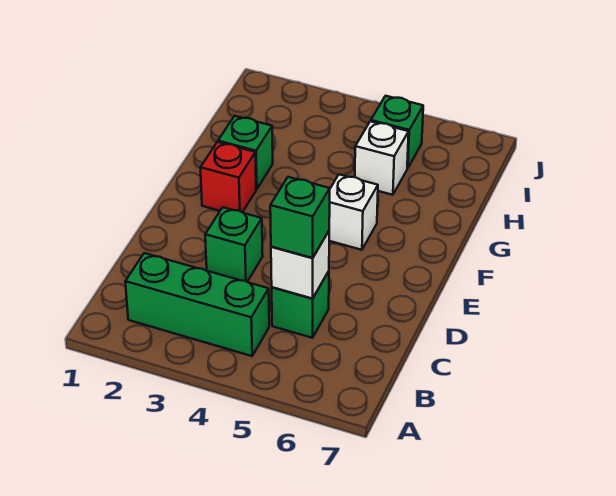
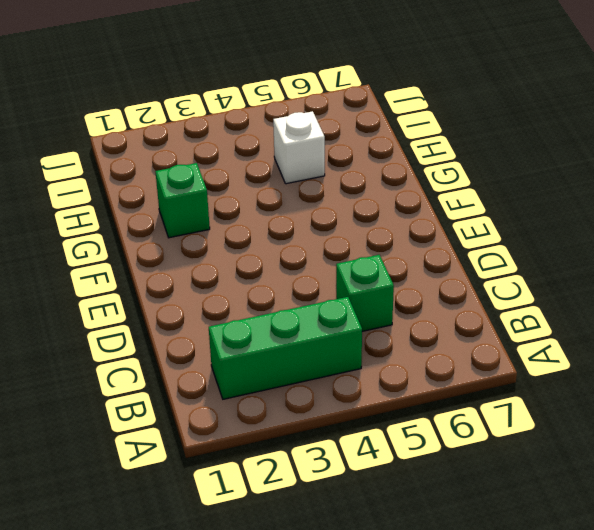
none -> green brick D3 level 1
none -> red brick F2 level 1

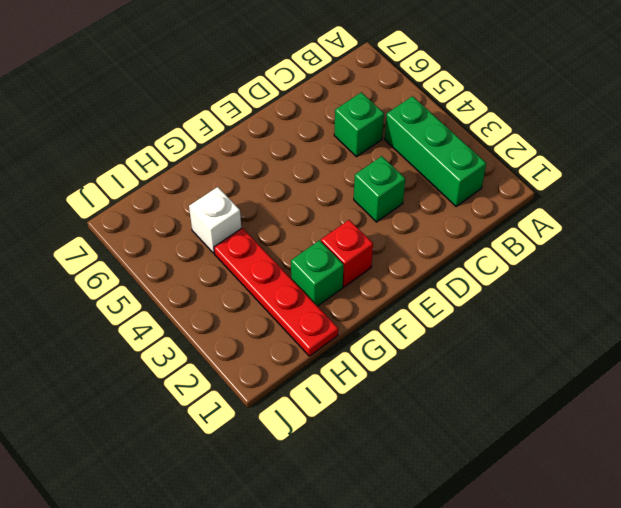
red plate H1:H4 level 1 -> none
none -> white brick F5 level 1
none -> green brick I5 level 1

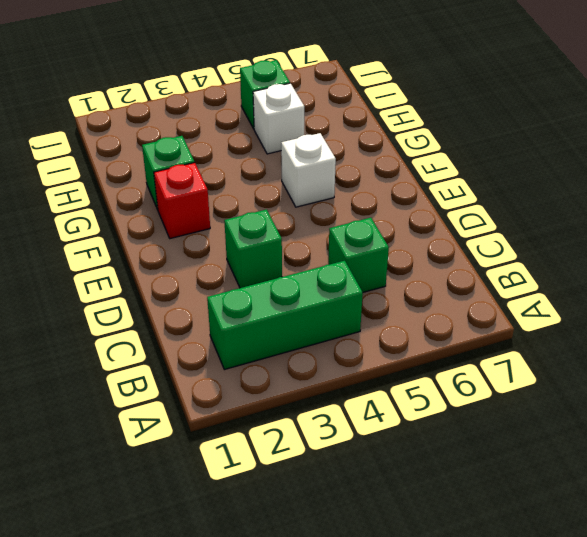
none -> white brick C5 level 2
none -> green brick C5 level 3

